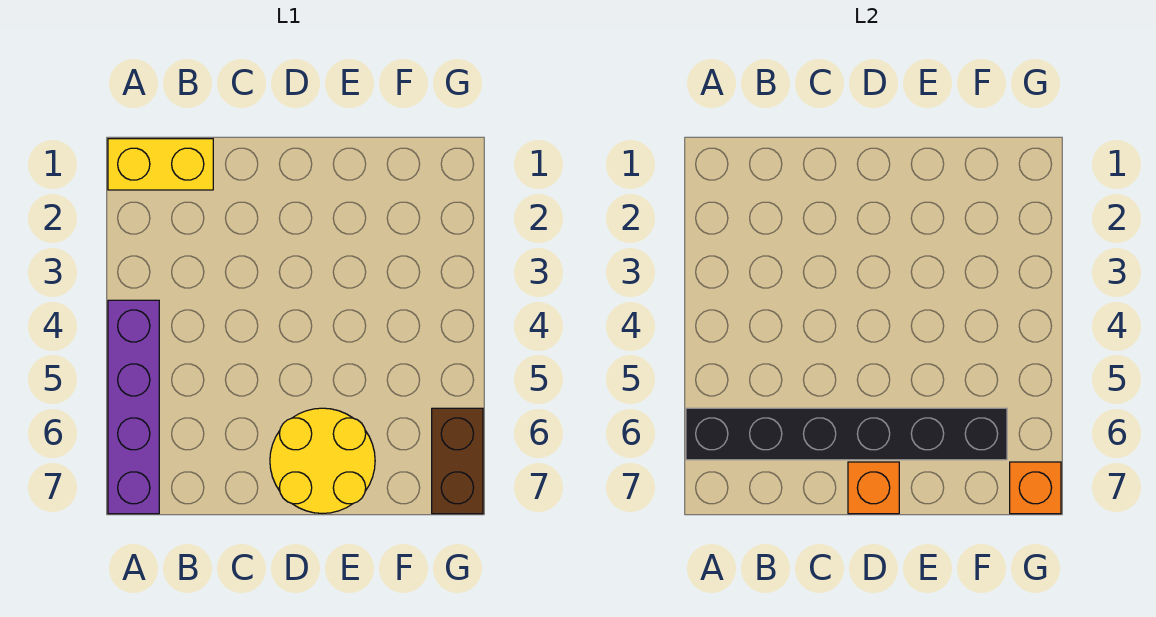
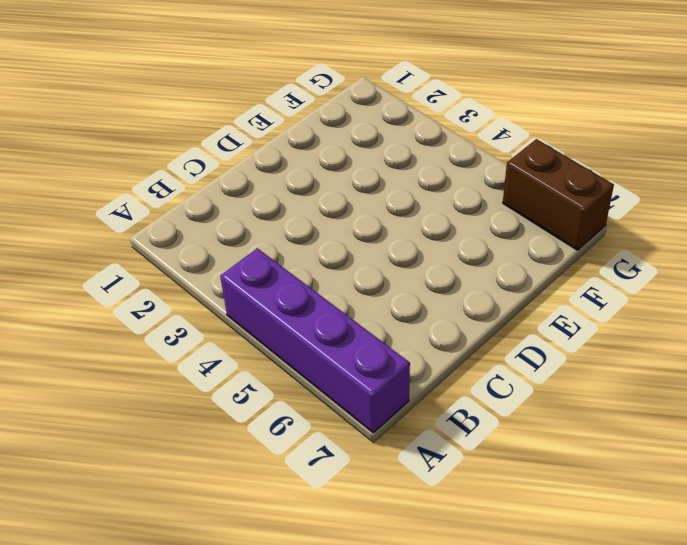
none -> yellow brick A1:B1 level 1
none -> yellow round brick D6:E7 level 1

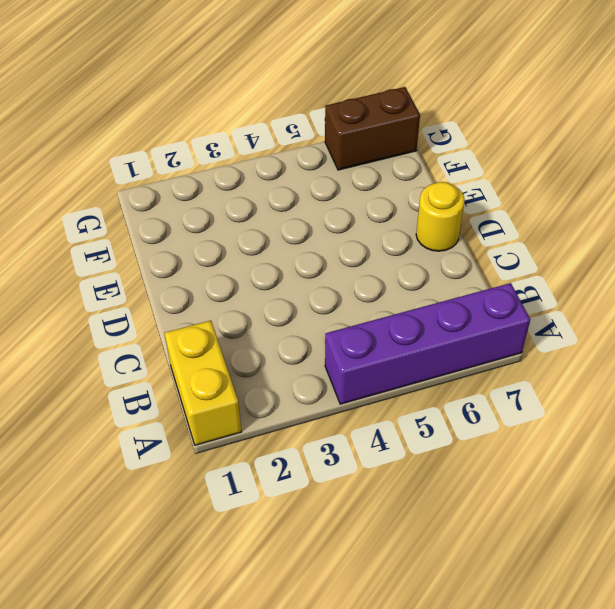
yellow round brick D7 level 1 -> yellow round brick D6:E7 level 1
none -> black brick A6:F6 level 2
none -> orange brick D7 level 2

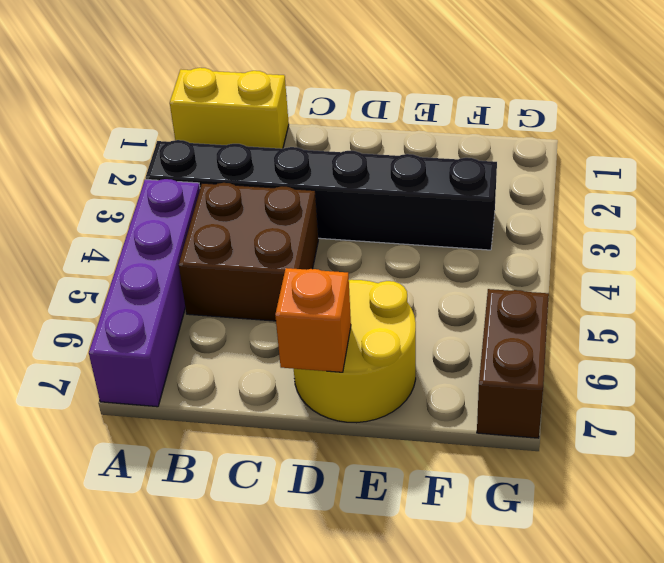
black brick A3:F3 level 1 -> black brick A6:F6 level 2
brown brick B4:C5 level 1 -> none
none -> orange brick G7 level 2

